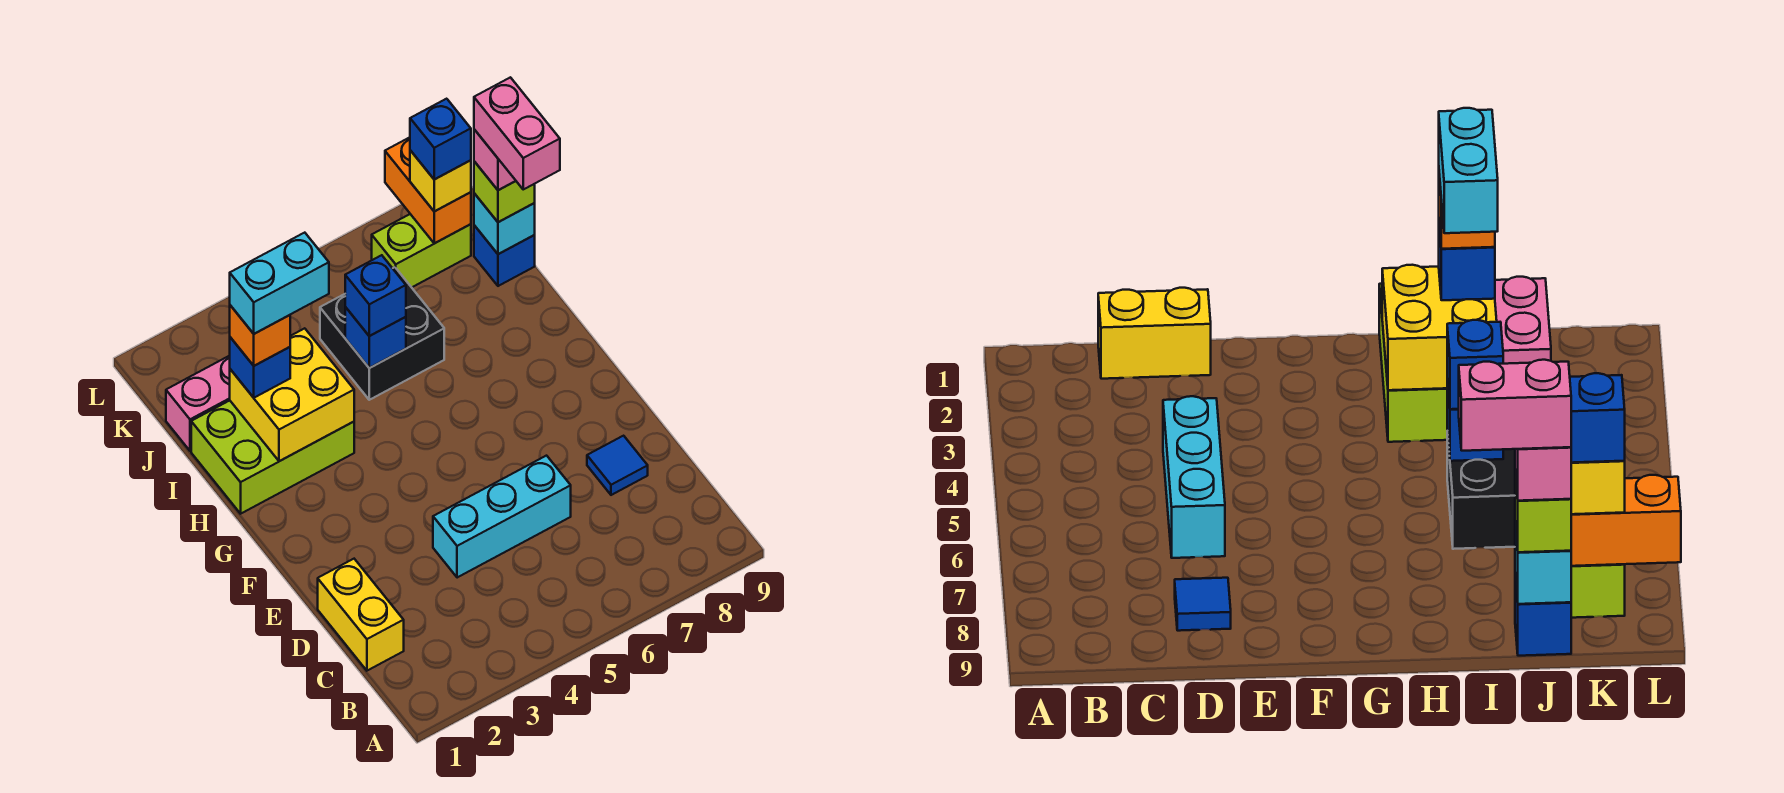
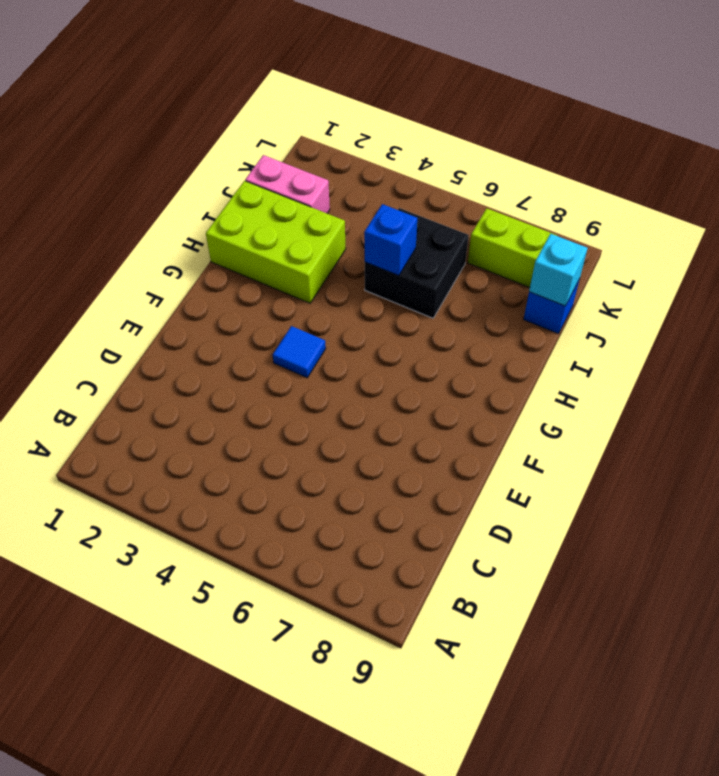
blue tile F4 level 1 -> blue tile D8 level 1
none -> yellow brick C1:D1 level 1
none -> cyan brick D4:D6 level 1
none -> yellow brick H2:I3 level 2

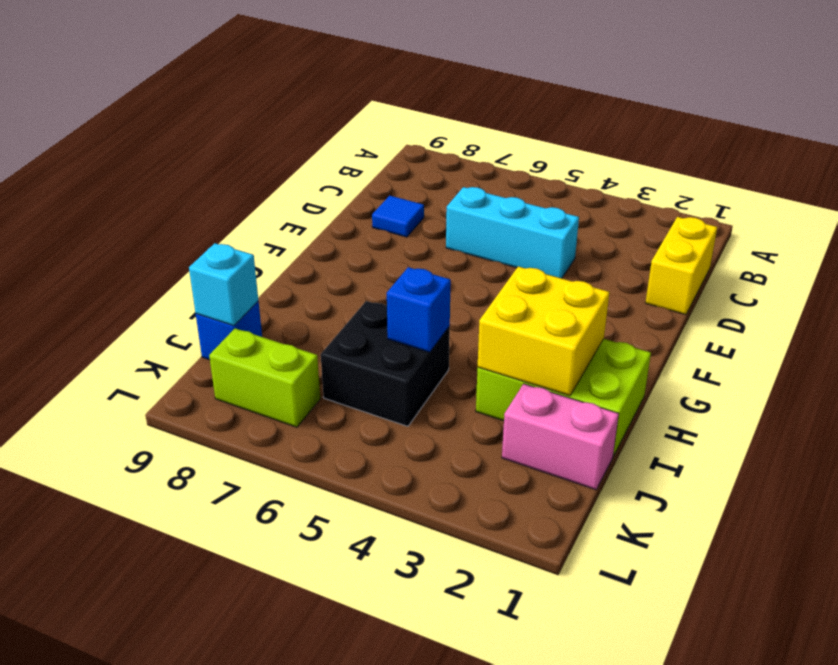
none -> orange brick K8:L8 level 2
none -> blue brick I2 level 3
none -> blue brick I5 level 3

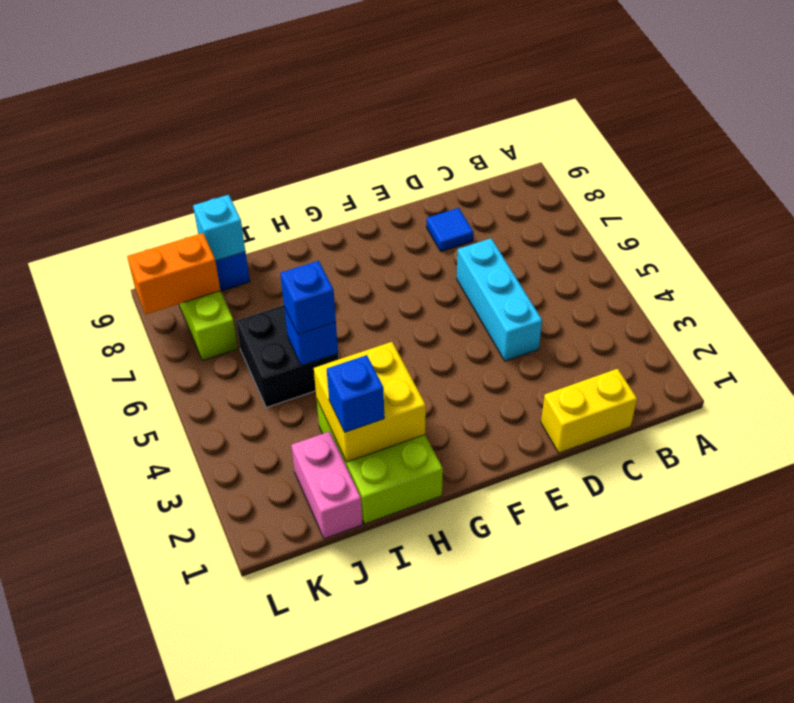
none -> lime brick J9 level 3
none -> yellow brick K8 level 3
none -> orange brick I2 level 4

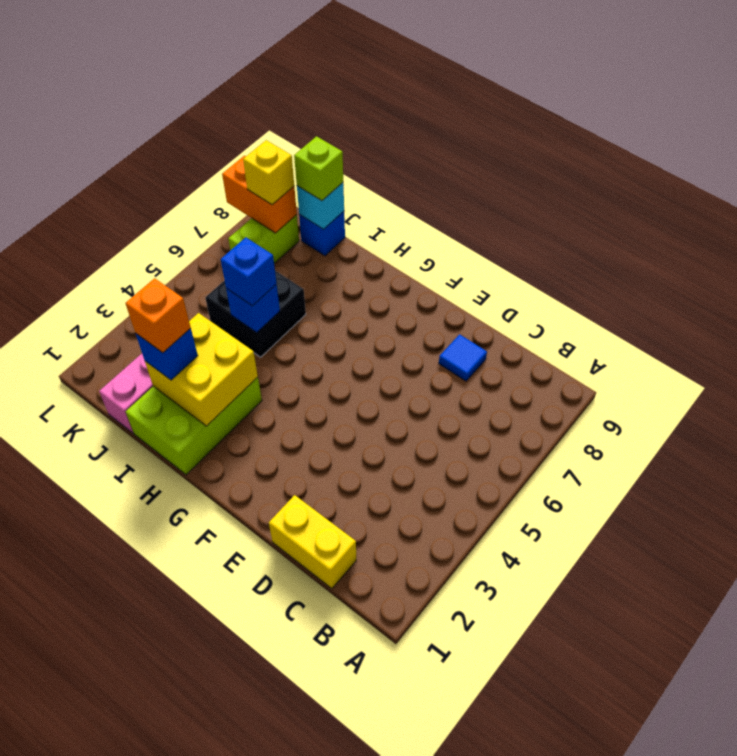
none -> cyan brick D4:D6 level 1
none -> pink brick J9 level 4
none -> blue brick K8 level 4

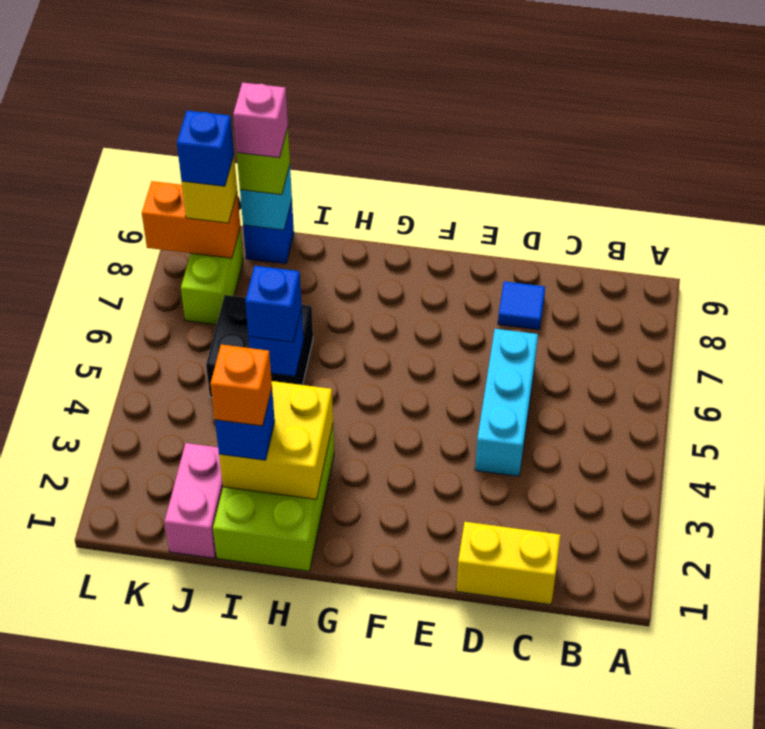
none -> cyan brick I2:I3 level 5
none -> pink brick I9:J9 level 5

